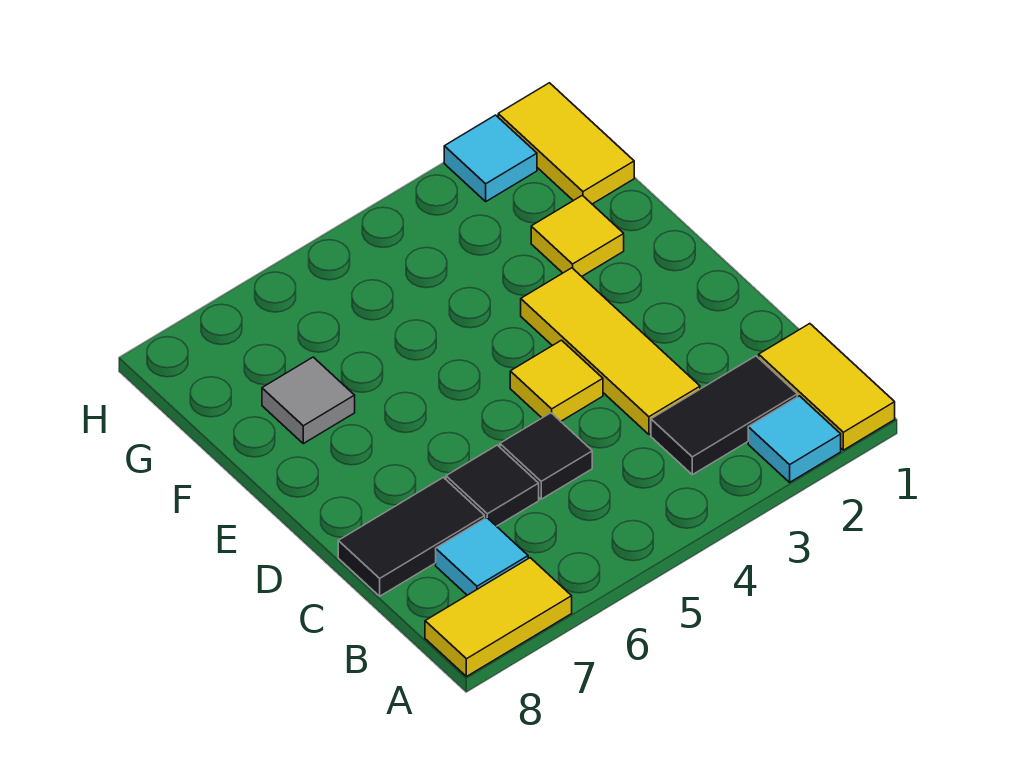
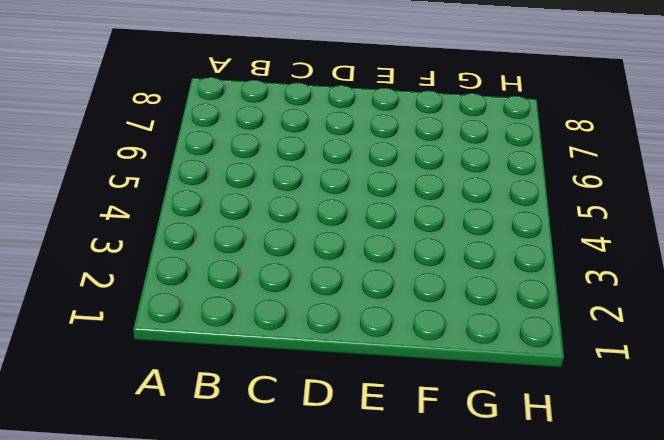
none -> yellow tile A1:B1 level 1
none -> cyan tile A2 level 1
none -> yellow tile A7:A8 level 1

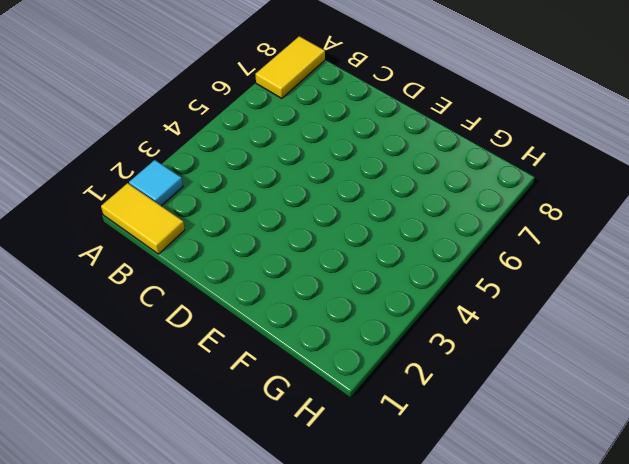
none -> black tile B2:B3 level 1
none -> cyan tile B7 level 1
none -> yellow tile C3:E3 level 1

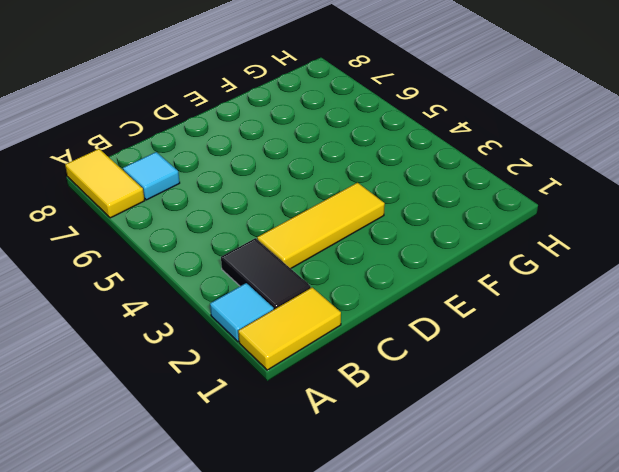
none -> black tile C5 level 1
none -> black tile C6 level 1
none -> black tile C7:C8 level 1

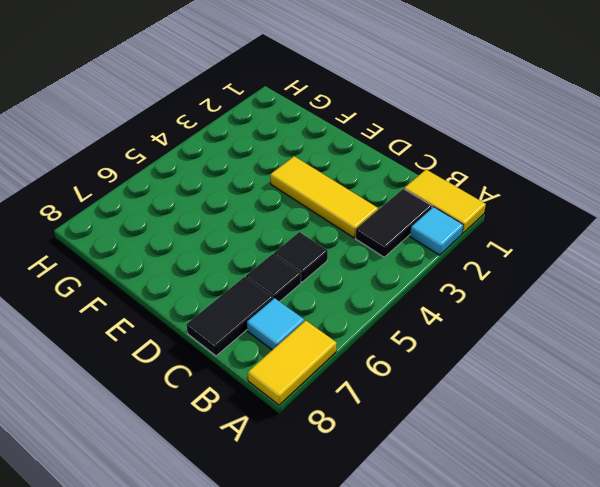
none -> yellow tile D4 level 1
none -> yellow tile F2 level 1
none -> grey tile F7 level 1

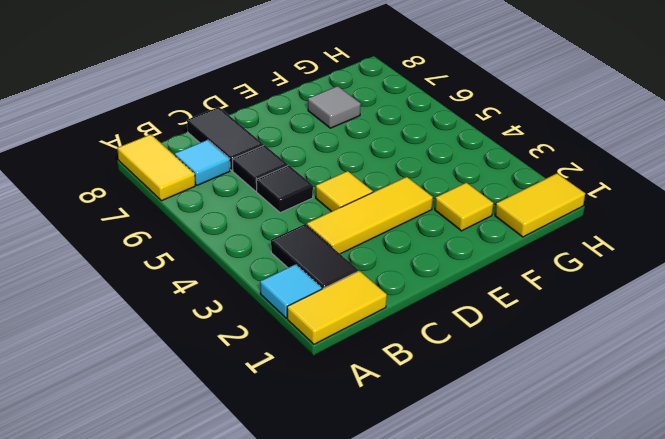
none -> cyan tile H2 level 1

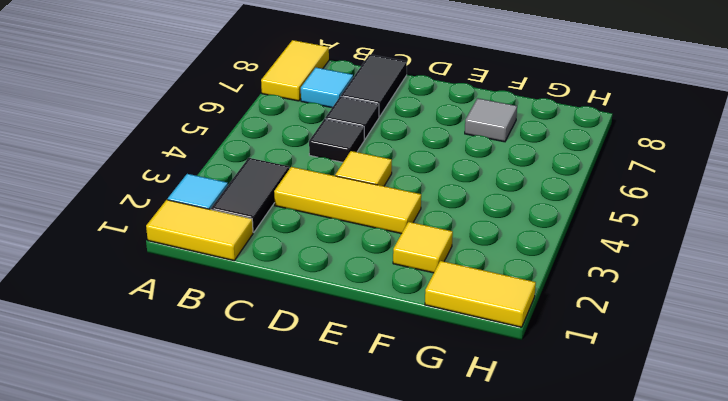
none -> cyan tile H2 level 1

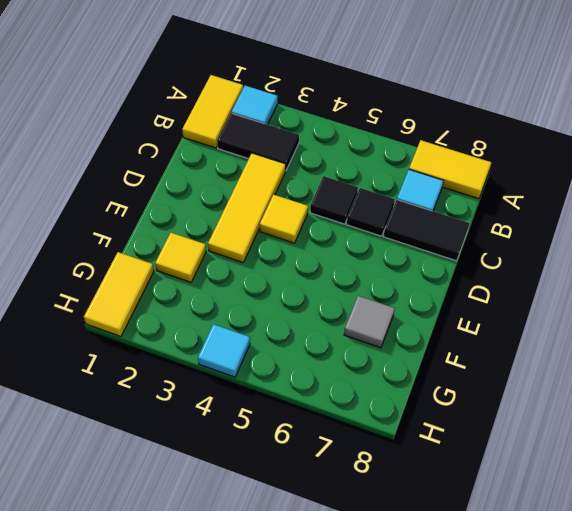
cyan tile H4 level 1 -> cyan tile H2 level 1

